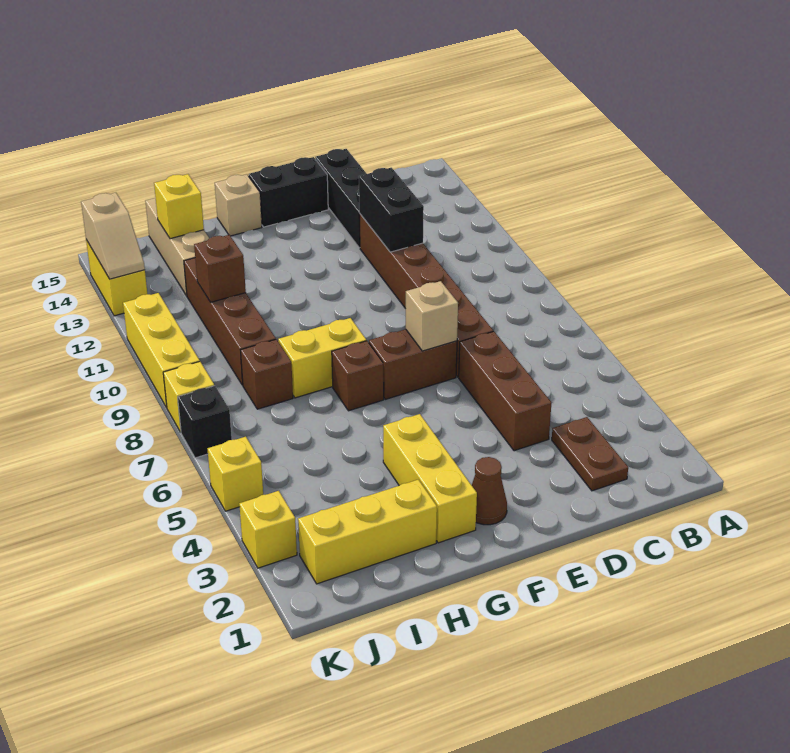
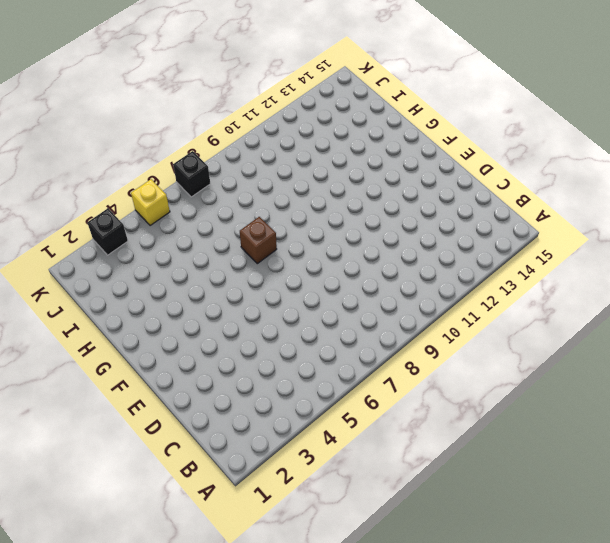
black brick K3 level 1 -> yellow brick K3 level 1
none -> brown plate C2:C3 level 1
none -> brown brick D4:D6 level 1
none -> brown brick D7:D12 level 1

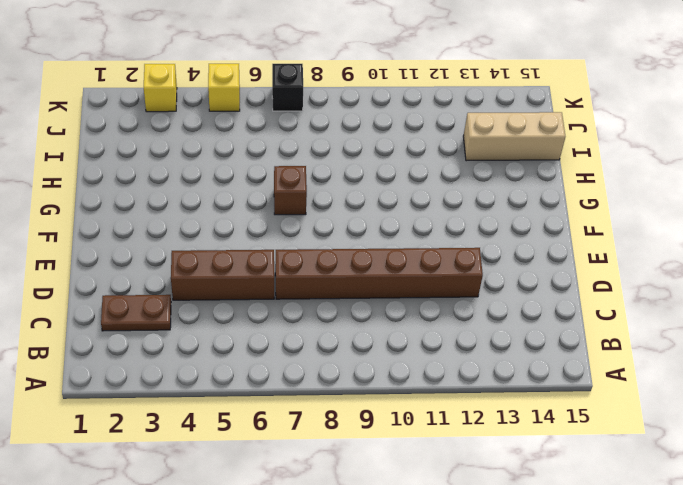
none -> black brick D13:D15 level 1
none -> brown brick E7:F7 level 1
none -> black brick E15:F15 level 1

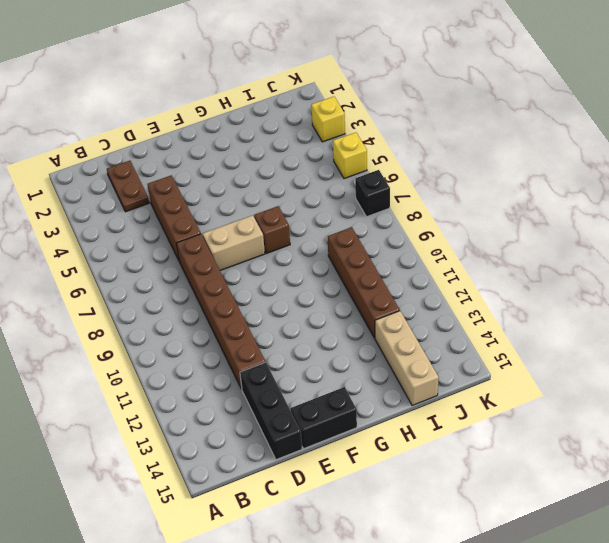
tan brick E7:F7 level 1 -> brown brick E7:F7 level 1
none -> brown cone F2 level 1
none -> yellow brick G2:G4 level 1
none -> yellow brick G8:H8 level 1

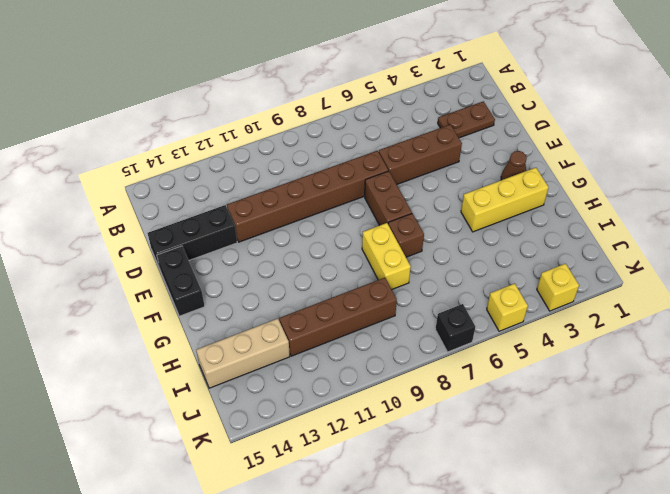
none -> tan brick G15 level 1
none -> yellow brick H2:J2 level 1
none -> brown brick I8 level 1

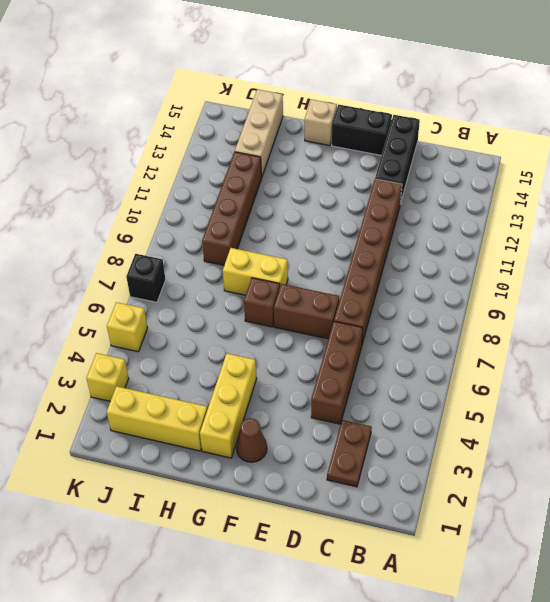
none -> brown brick I8 level 1
none -> yellow brick K8 level 1
none -> yellow brick K9:K11 level 1

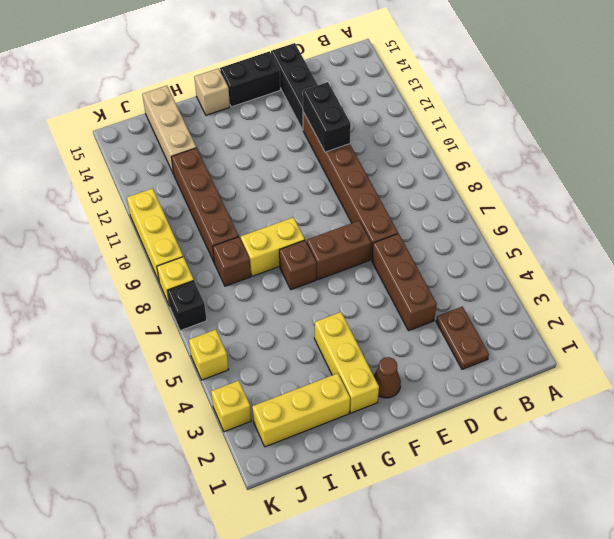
none -> yellow brick K13:K14 level 1
none -> tan brick E7 level 2
none -> brown brick I11 level 2

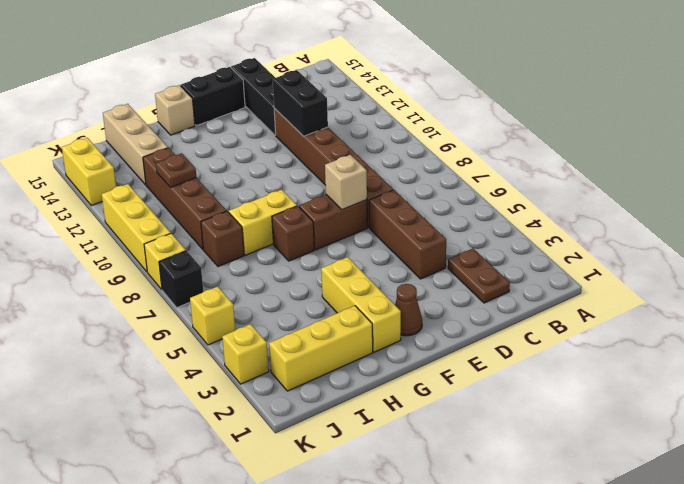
brown plate I11 level 2 -> brown brick I11 level 2
none -> yellow brick I14 level 2
none -> tan slope K13:K14 level 2 top 14

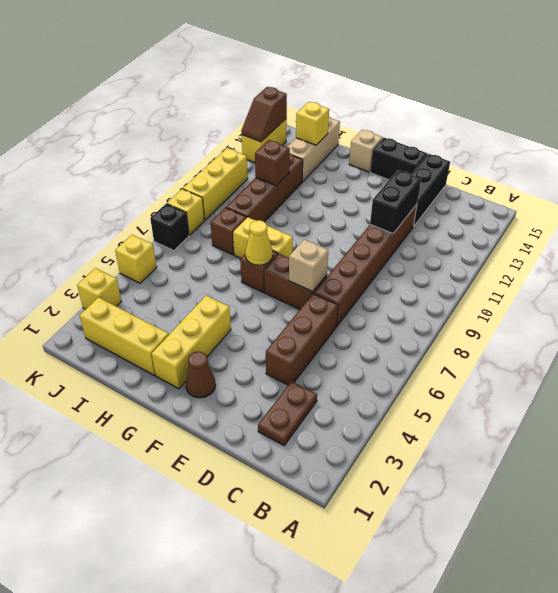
yellow cone G7 level 2 -> none
brown slope K13:K14 level 2 top 14 -> tan slope K13:K14 level 2 top 14

